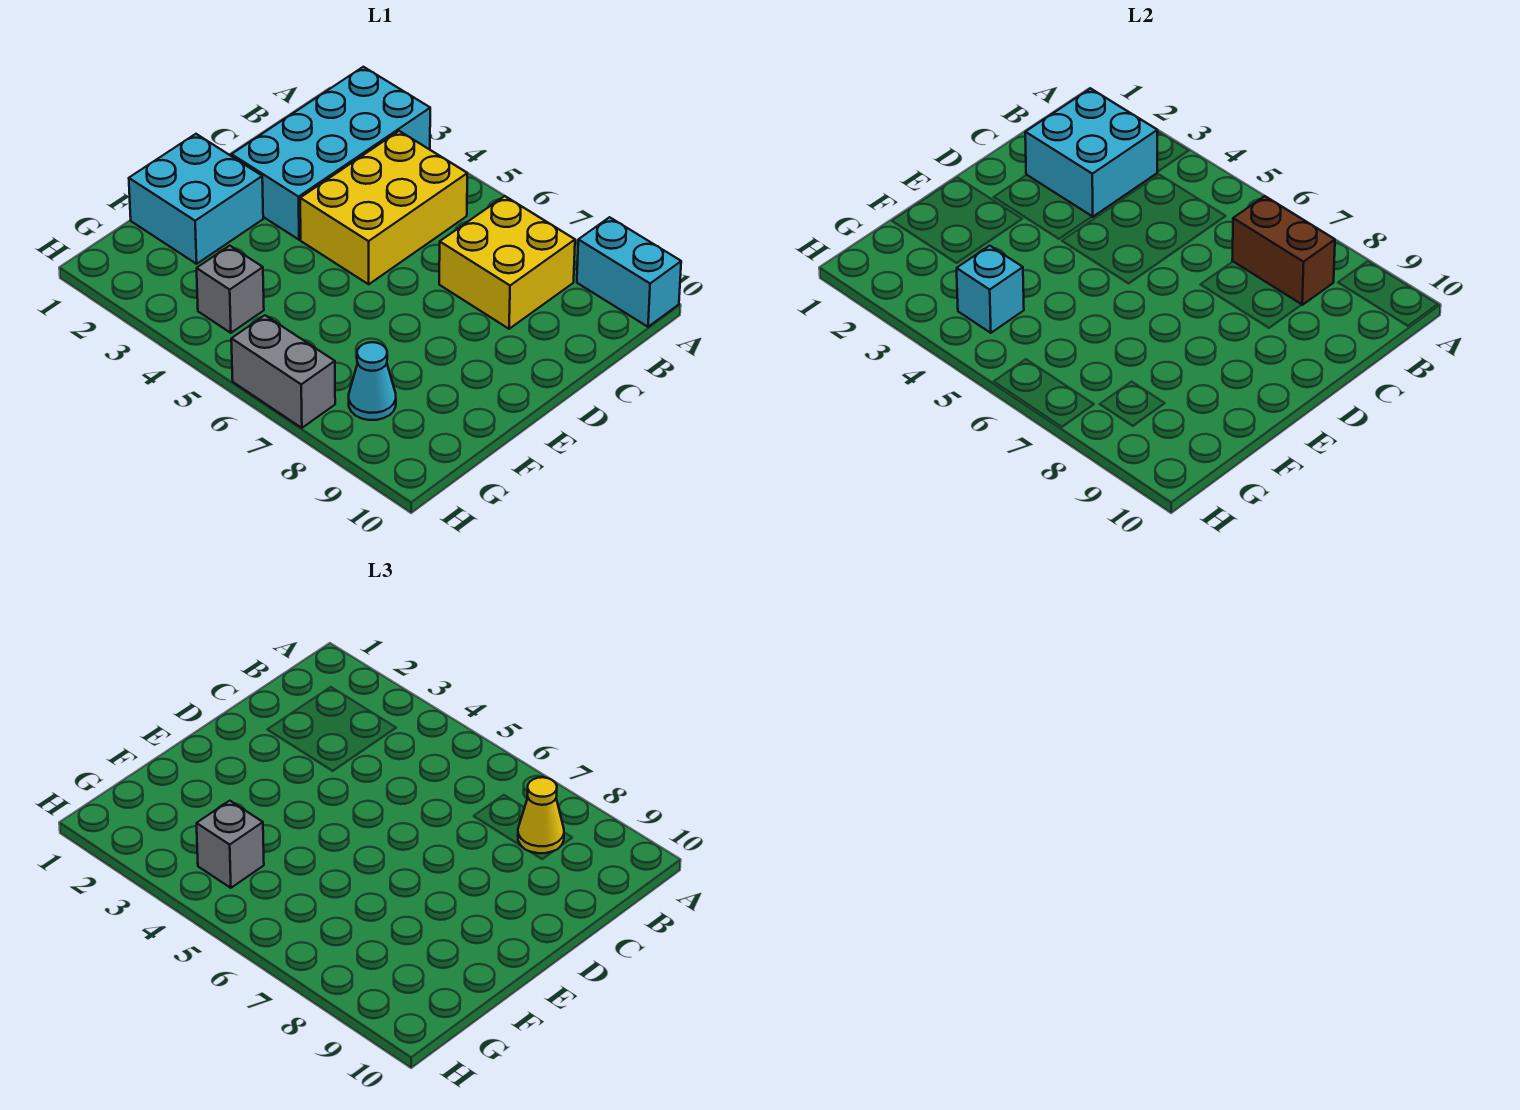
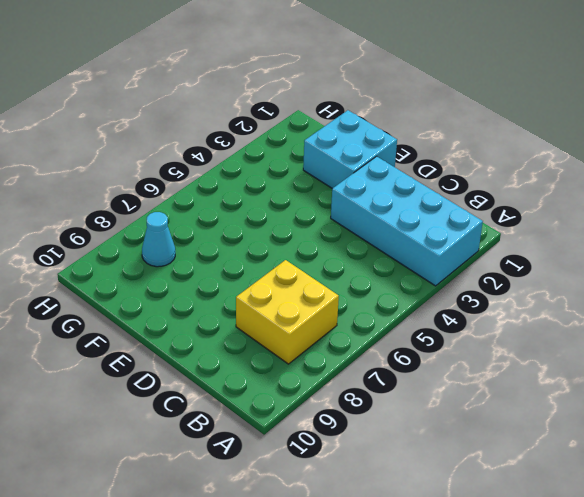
none -> cyan brick A9:A10 level 1
none -> yellow brick B4:D5 level 1
none -> grey brick G4 level 1

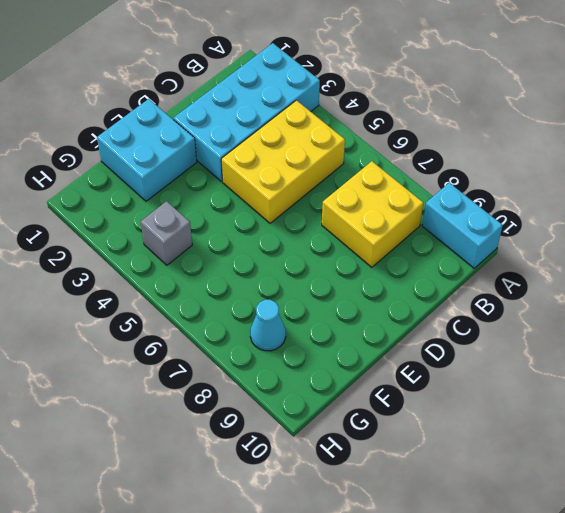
none -> grey brick H6:H7 level 1
none -> cyan brick B2:C3 level 2
none -> brown brick B7:B8 level 2

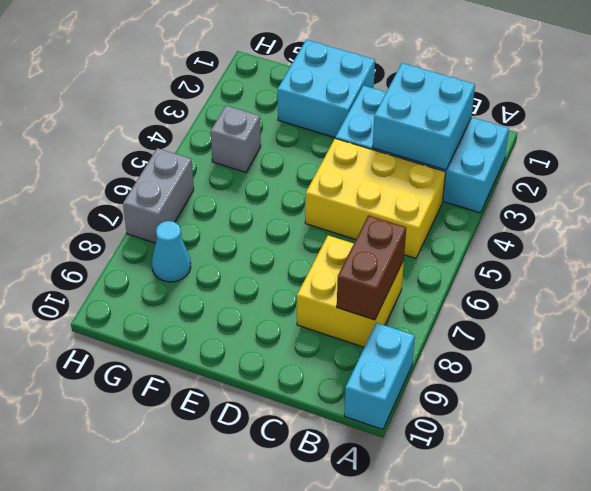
none -> cyan brick G4 level 2
none -> yellow cone B8 level 3
none -> grey brick G4 level 3

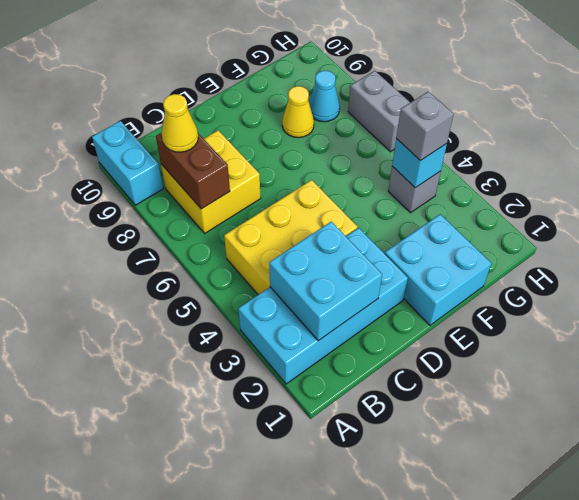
yellow cone F8 level 1 -> none

